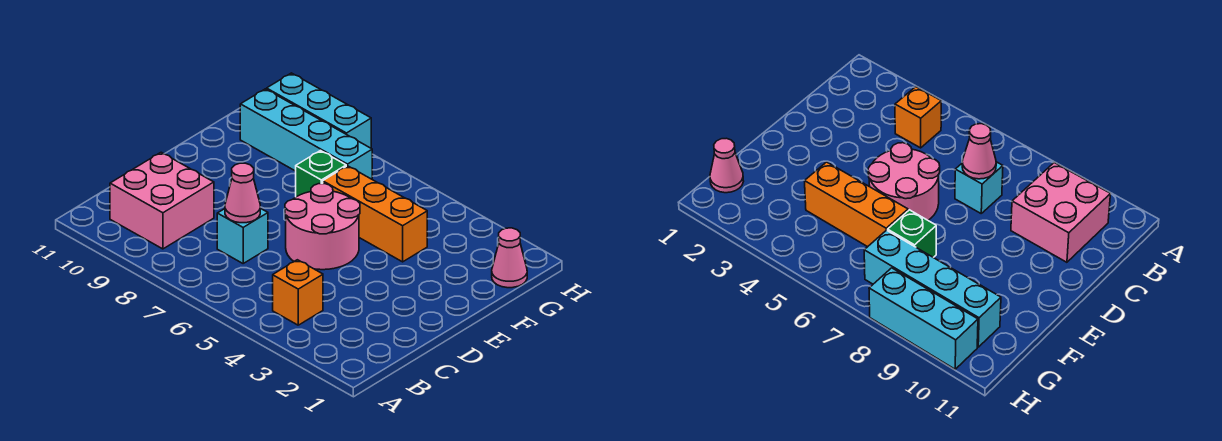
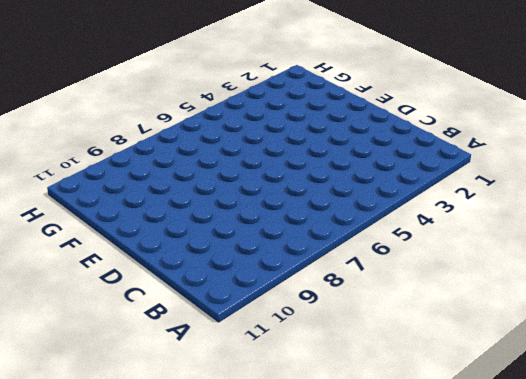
none -> orange brick B4 level 1
none -> pink brick B9:C10 level 1

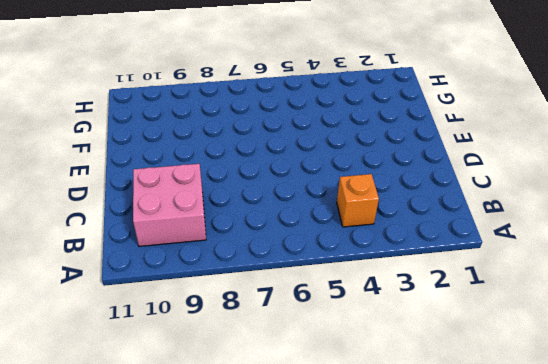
none -> cyan brick C7 level 1
none -> pink round brick D5:E6 level 1

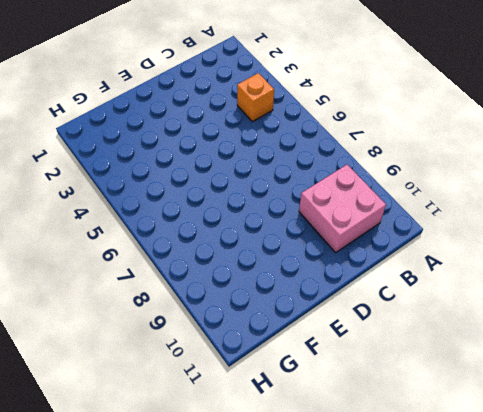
none -> cyan brick C7 level 1
none -> pink round brick D5:E6 level 1

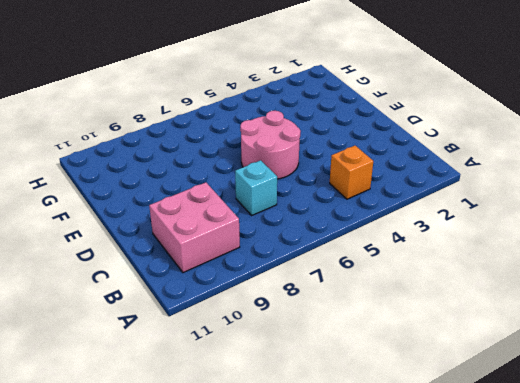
none -> orange brick F4:F6 level 1
none -> green brick F7 level 1

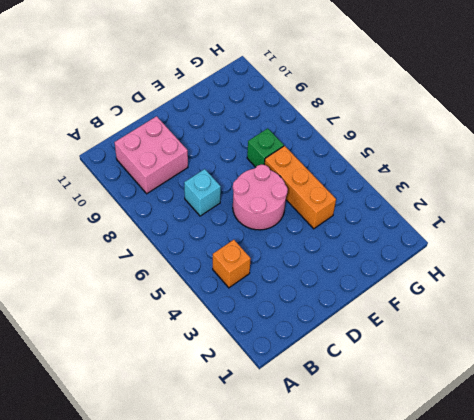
none -> pink cone G1 level 1
none -> cyan brick G7:G10 level 1

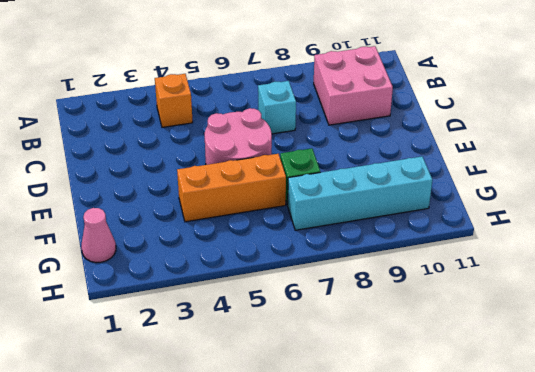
none -> cyan brick H8:H10 level 1
none -> pink cone C7 level 2

